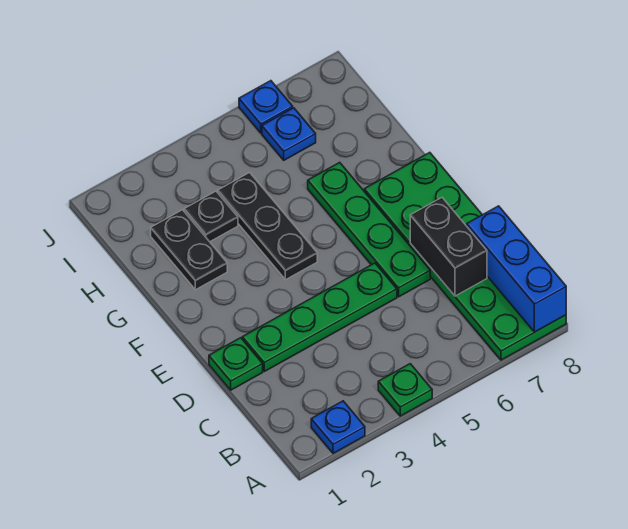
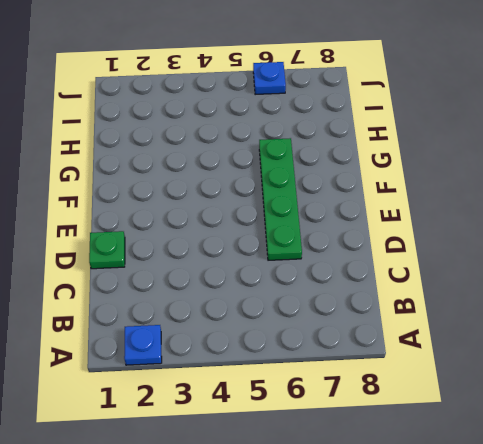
none -> green plate A4 level 1
none -> green plate A7:F8 level 1
none -> green plate D2:D5 level 1

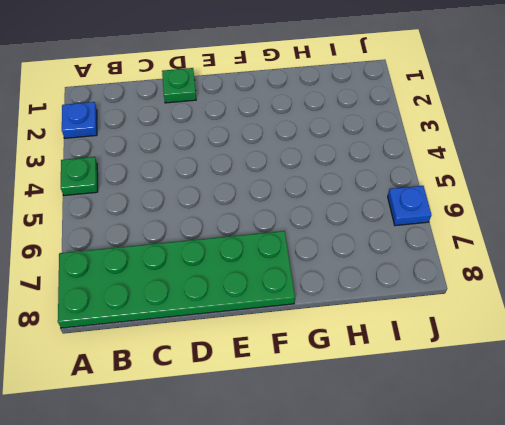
none -> green plate D2:D5 level 1
none -> green plate D6:G6 level 1
none -> black plate F4:H4 level 1

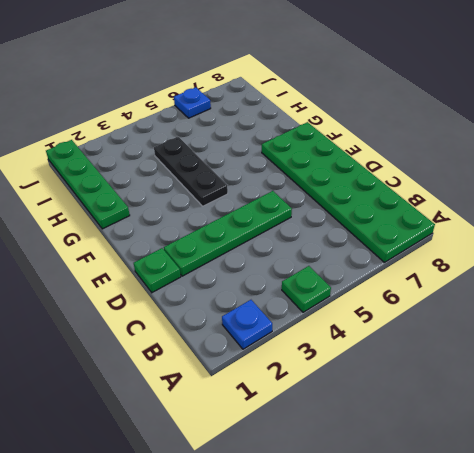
green plate G1:J1 level 1 -> green plate D6:G6 level 1
none -> black plate G2:H2 level 1
none -> black plate H3 level 1
none -> blue plate I6 level 1

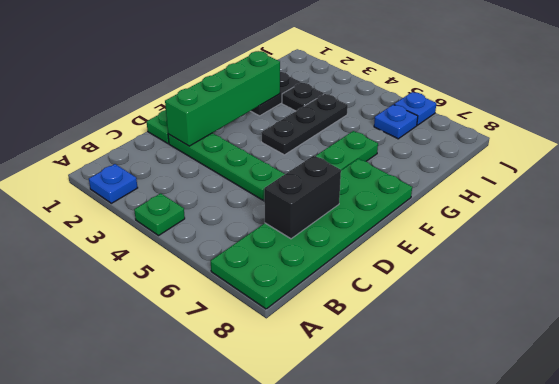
green brick D2:G2 level 2 -> none
none -> blue brick A8:C8 level 2

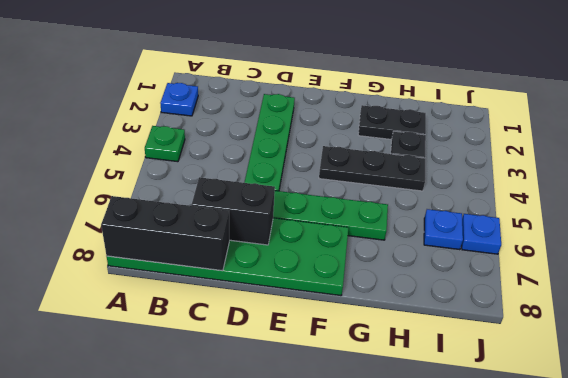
black brick A8:C8 level 2 -> blue brick A8:C8 level 2
none -> green plate D1 level 1

